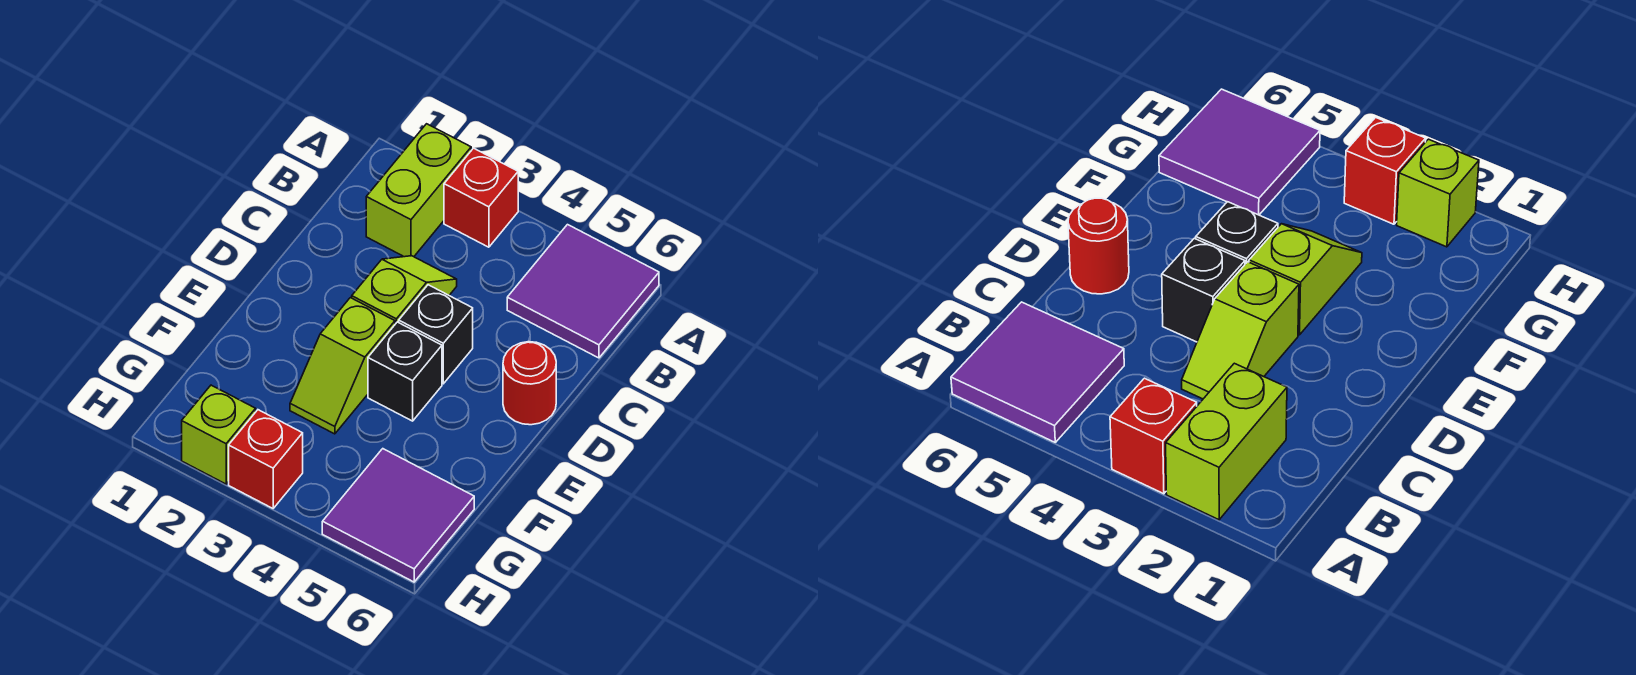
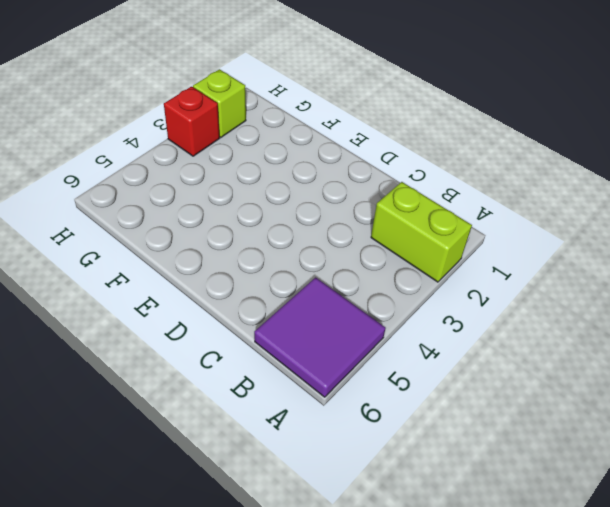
none -> red brick A3 level 1
none -> lime slope C3:D3 level 1 top D

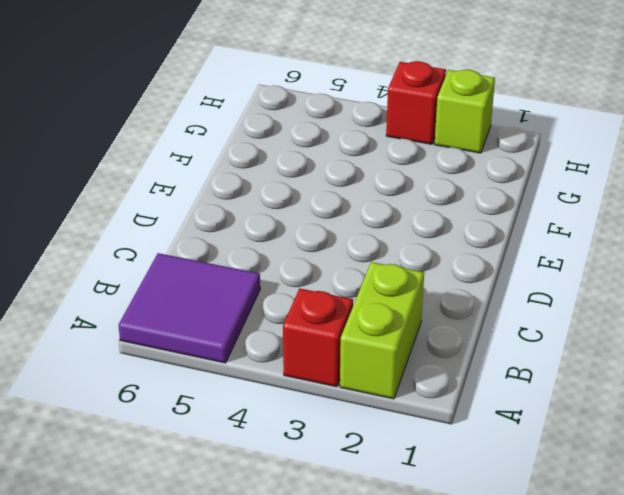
none -> lime slope C3:D3 level 1 top D
none -> black brick D4 level 1

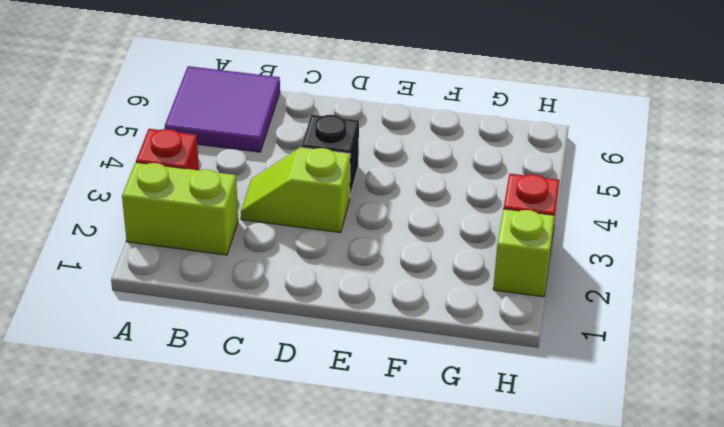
none -> red round brick D6 level 1
none -> lime slope E3:F3 level 1 top E

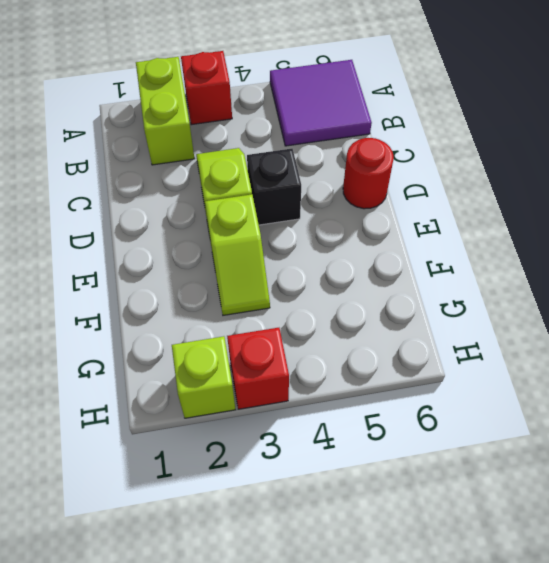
none -> black brick E4 level 1
none -> purple tile G5:H6 level 1

